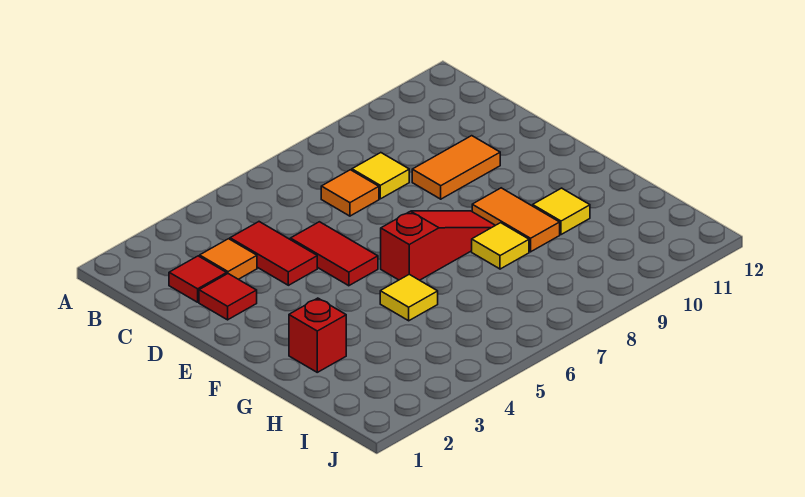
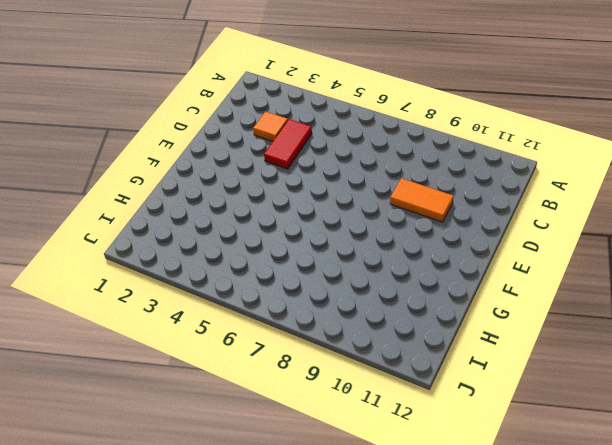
none -> red tile C2 level 1
none -> orange tile C7 level 1
none -> yellow tile C8 level 1

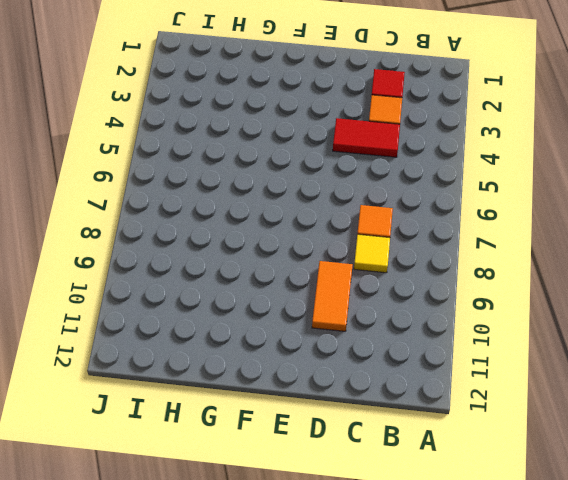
none -> red tile D2 level 1
none -> red tile D5:E5 level 1
none -> red slope F6:F8 level 1 top 6

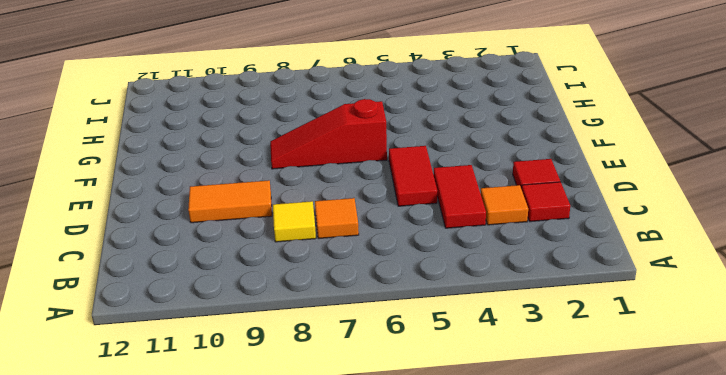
none -> orange tile F9:G9 level 1
none -> red brick G2 level 1
none -> yellow tile G5 level 1

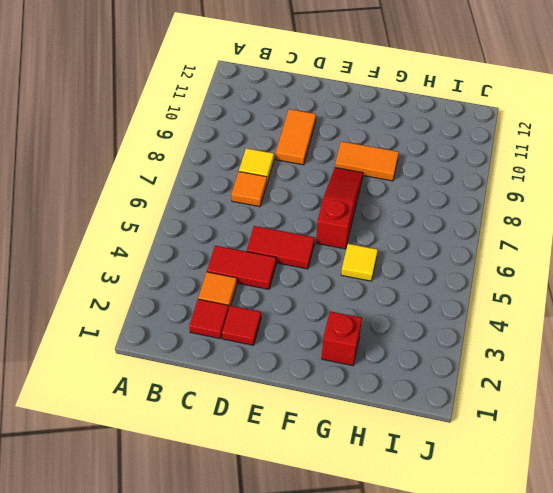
none -> yellow tile G8 level 1
none -> yellow tile G10 level 1

